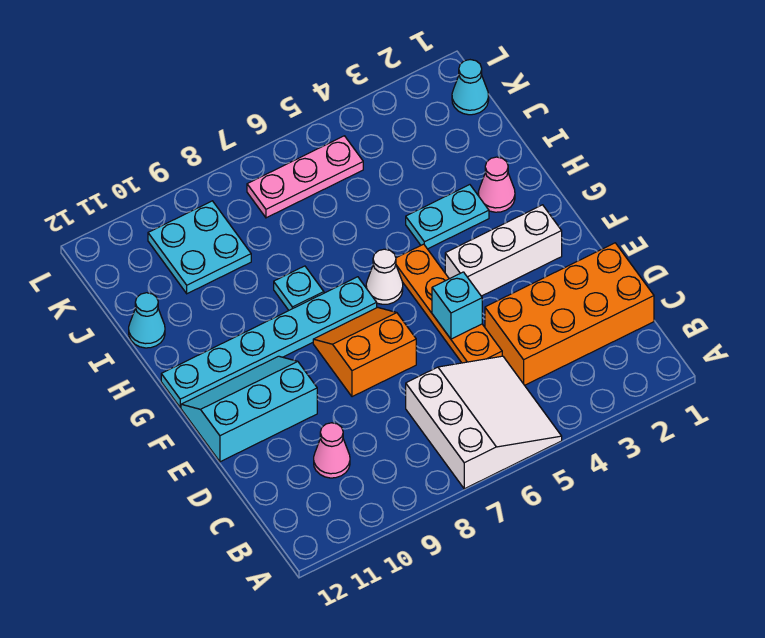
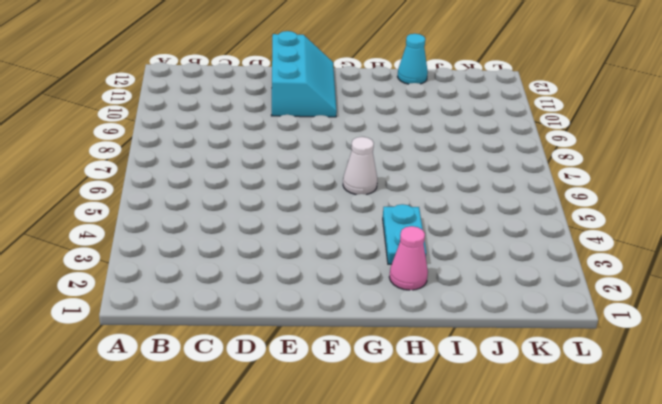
none -> white slope A5:C7 level 1 top 7
none -> orange brick C1:D4 level 1
none -> pink cone C10 level 1

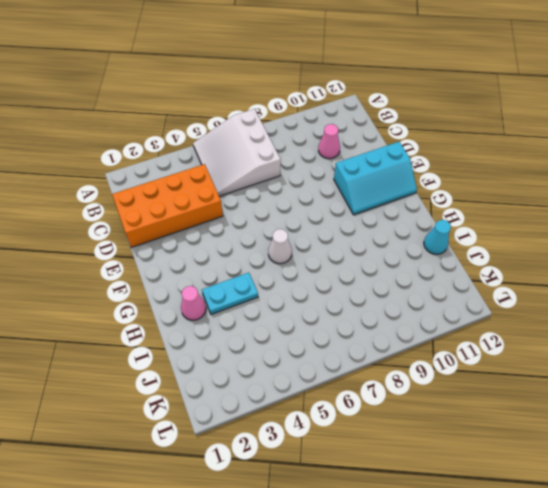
none -> orange plate D5:G5 level 1
none -> orange slope E7:F8 level 1 top E
none -> white brick F2:F4 level 1

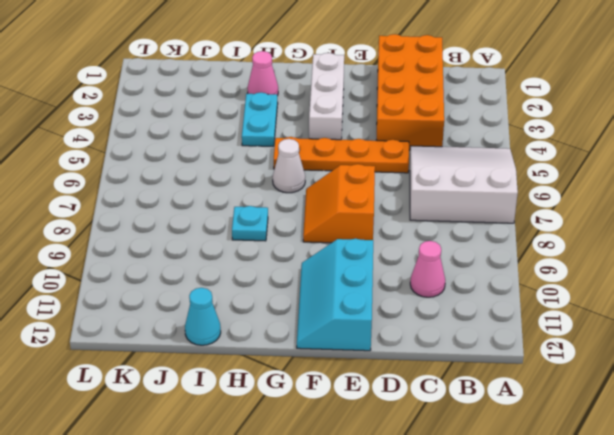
none -> cyan plate G7:G12 level 1
none -> cyan plate J9:K10 level 1
none -> cyan cone K1 level 1

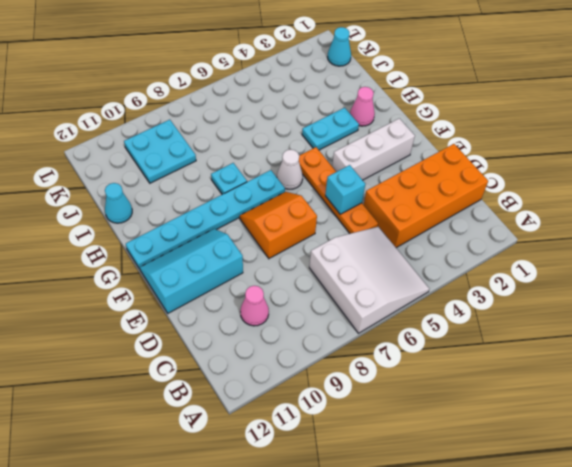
none -> pink plate K5:K7 level 1

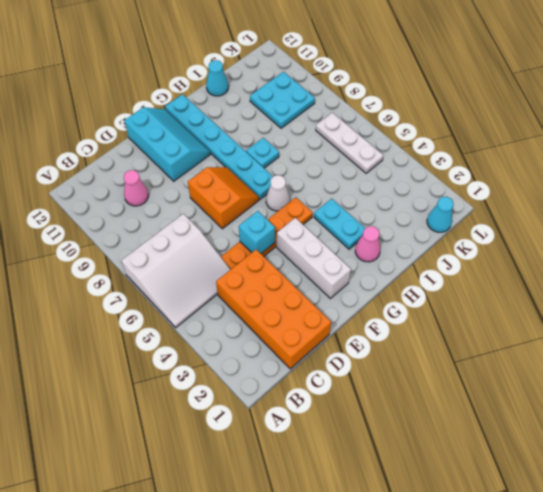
white plate K5:K7 level 1 -> pink plate K5:K7 level 1

